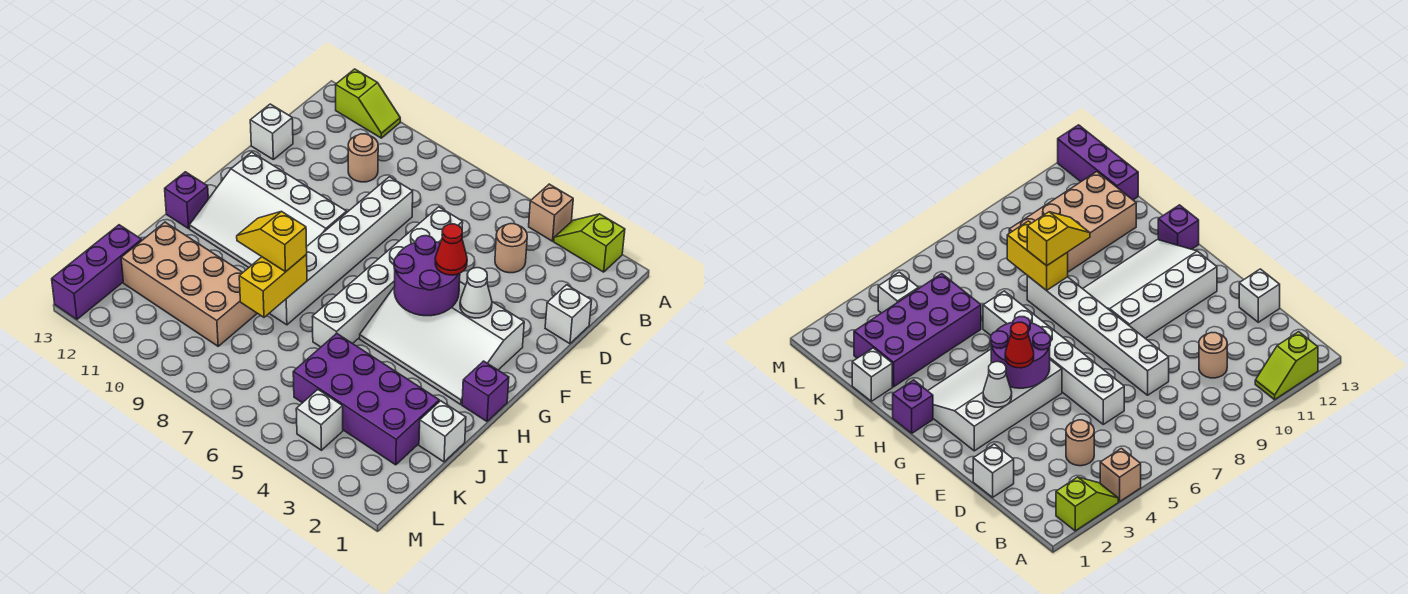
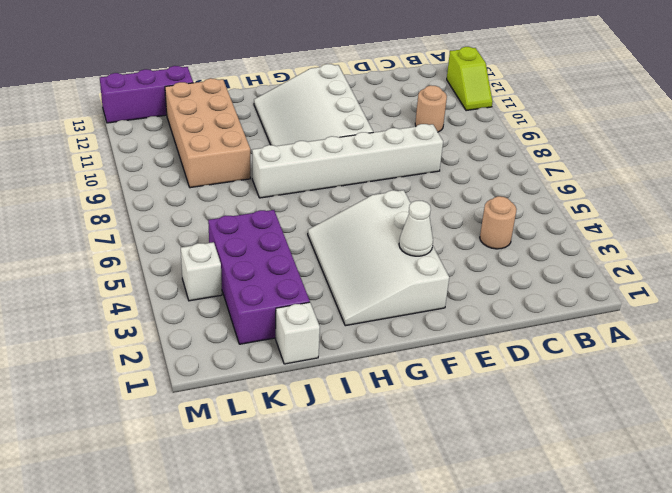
none -> lime slope A2:A3 level 1 top 2
none -> tan brick A4 level 1
none -> white brick D1 level 1

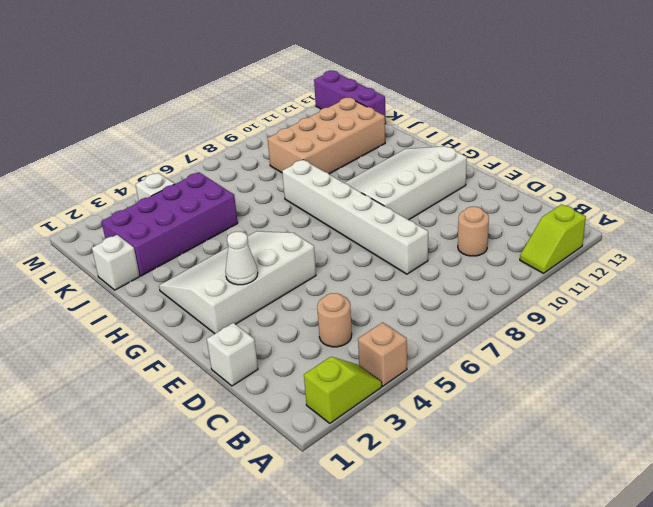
none -> white brick D6:I6 level 1
none -> white brick D13 level 1
none -> purple brick H1 level 1

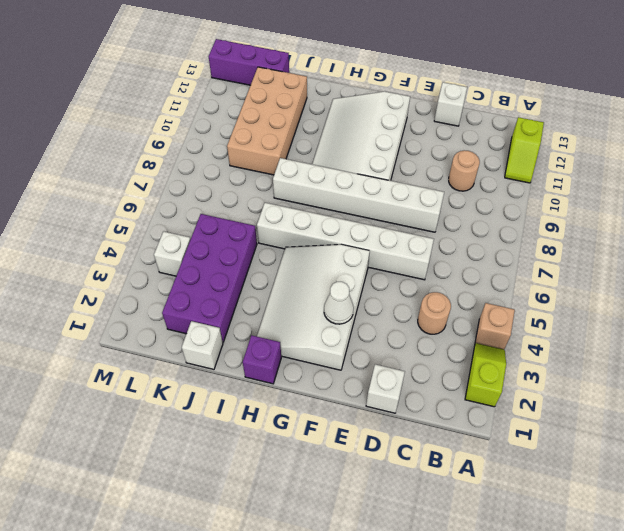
none -> purple brick H13 level 1
none -> purple round brick F4:G5 level 2
none -> yellow brick I8:J8 level 2

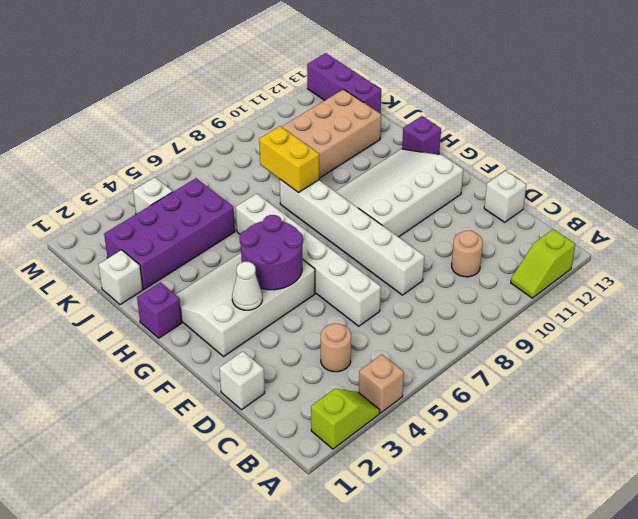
none -> red cone F4 level 3
none -> yellow slope I8:I9 level 3 top 8

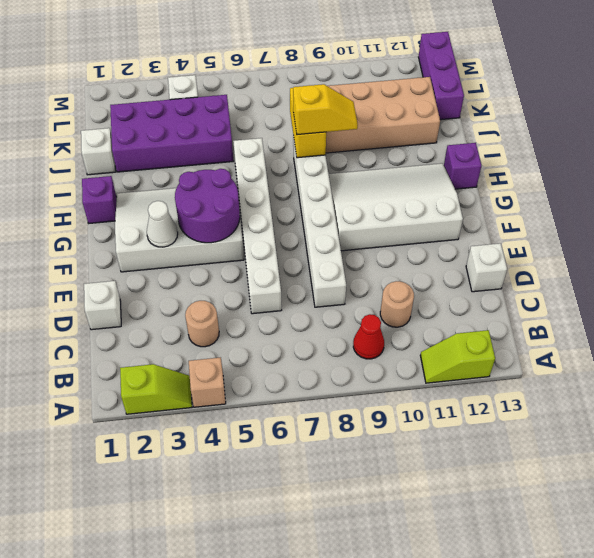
red cone B9 level 1 -> red cone F4 level 3

